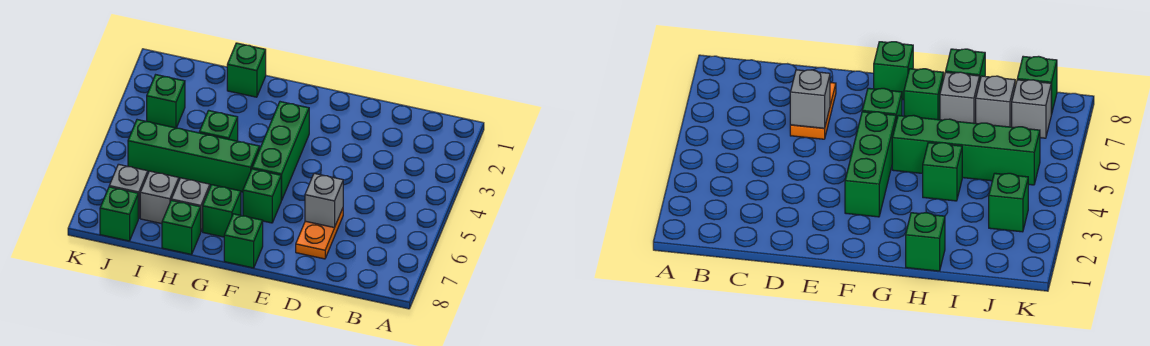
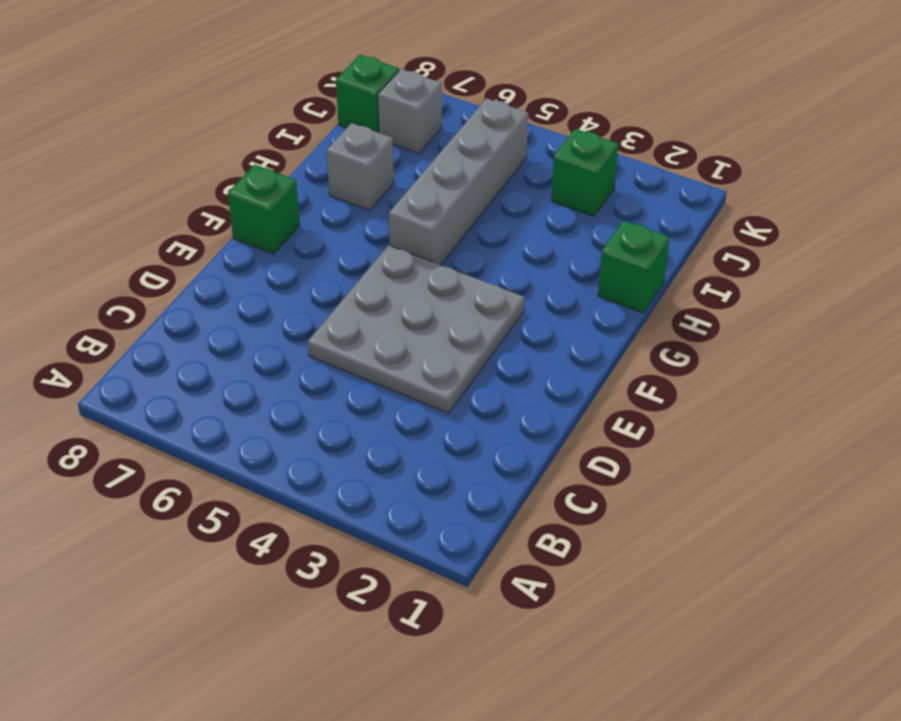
grey plate D3:F5 level 1 -> green brick F3:F5 level 1
grey brick G5:J5 level 1 -> green brick G5:J5 level 1
none -> orange plate D6:D7 level 1
none -> green brick F6 level 1
none -> green brick G7 level 1

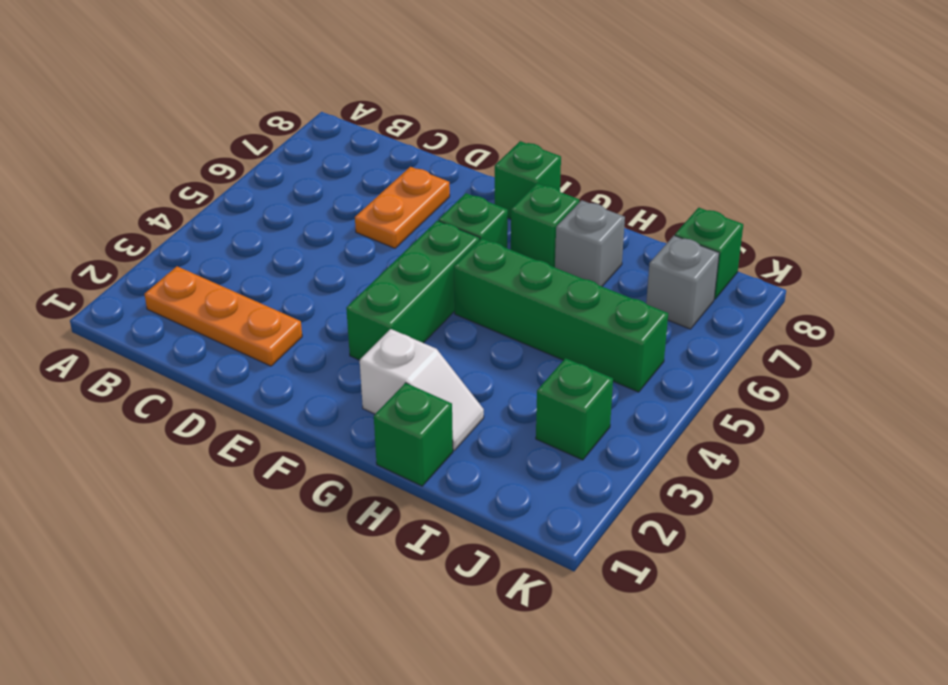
orange plate B2:D2 level 1 -> none
white slope G2:H2 level 1 top G -> none
none -> green brick H4 level 1
none -> green brick H8 level 1
none -> grey brick I7 level 1

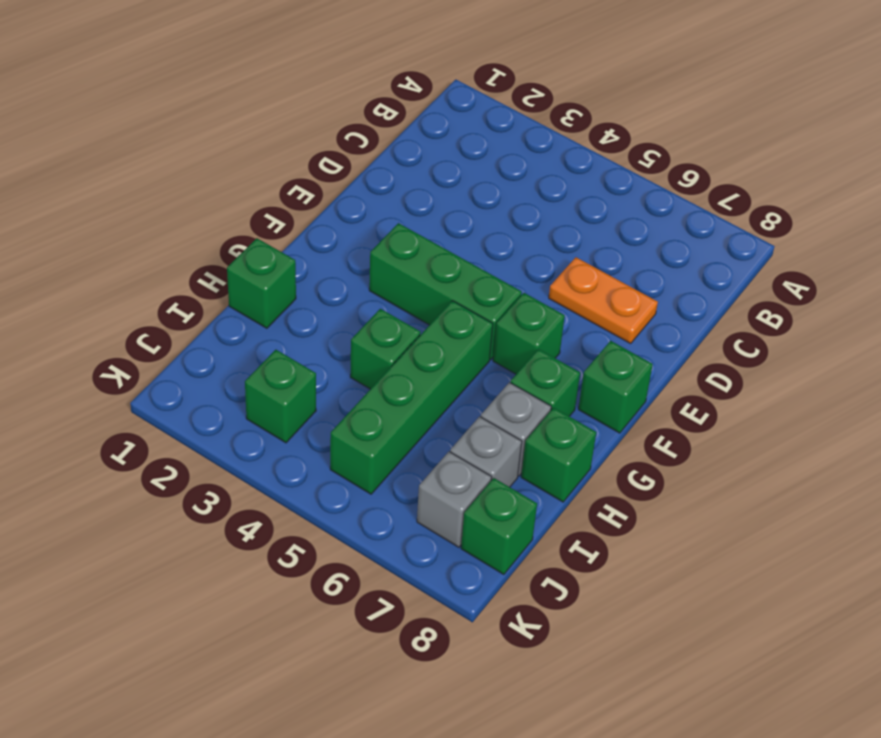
none -> grey brick D6 level 2

